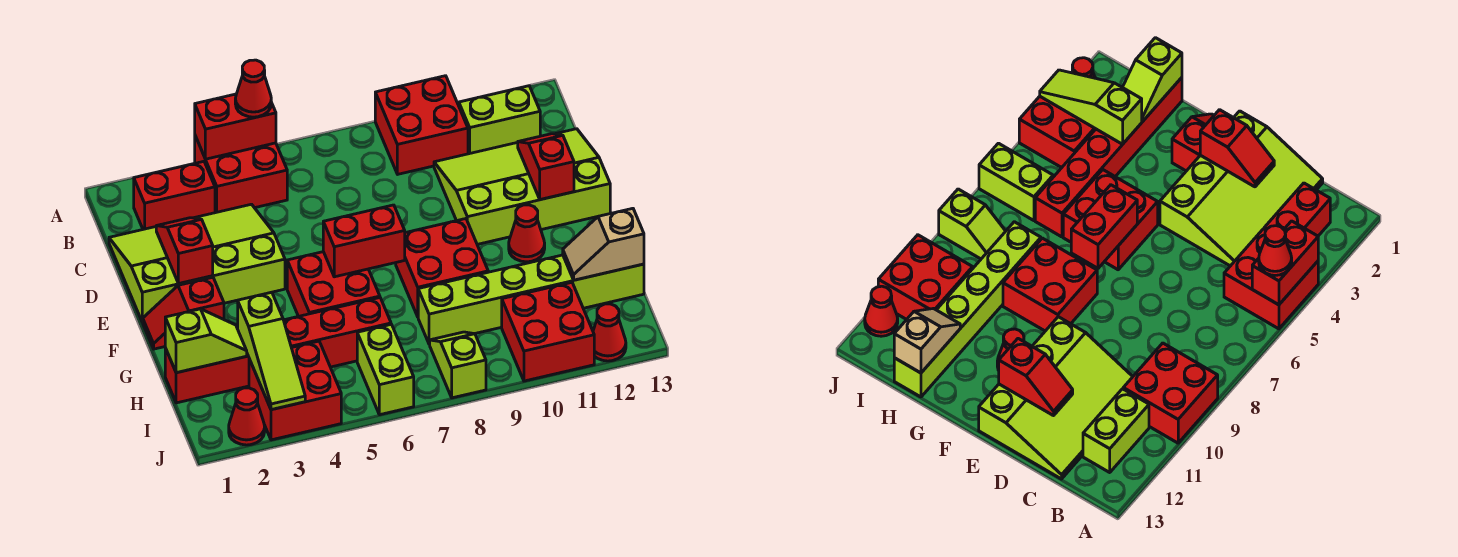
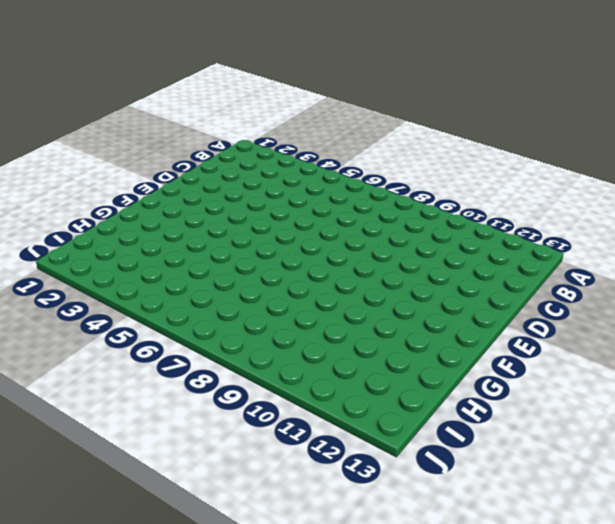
none -> red brick A4:B5 level 1
none -> red brick A9:B10 level 1
none -> red brick B2:B3 level 1

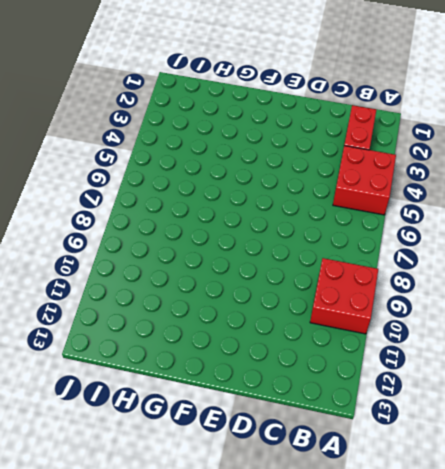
none -> lime brick B11:B12 level 1
none -> lime slope C1:E4 level 1 top E
none -> lime slope C10:E13 level 1 top E

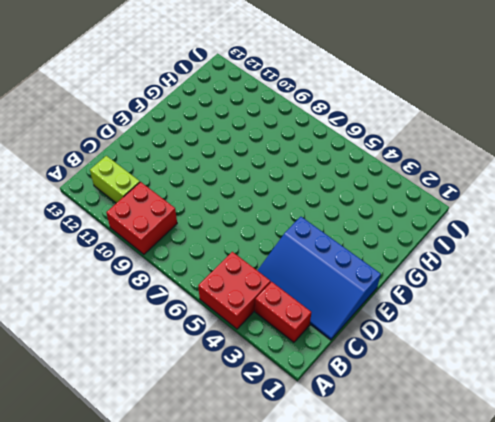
blue slope C1:E4 level 1 top E -> lime slope C1:E4 level 1 top E
none -> lime slope C10:E13 level 1 top E
none -> red slope F1:F2 level 1 top 2
none -> red brick F5:G6 level 1

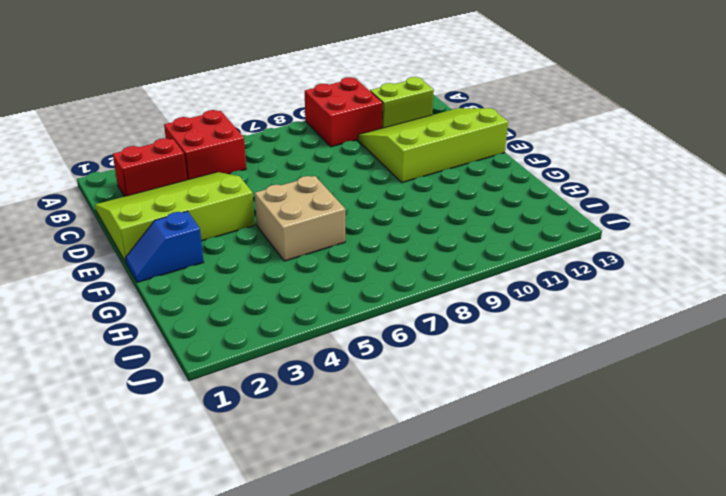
blue slope F1:F2 level 1 top 2 -> red slope F1:F2 level 1 top 2
tan brick F5:G6 level 1 -> red brick F5:G6 level 1
none -> red brick F8:G9 level 1
none -> red cone F11 level 1
none -> red brick H1:H6 level 1

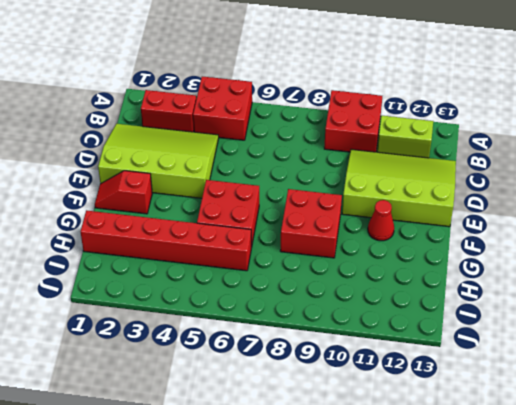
none -> lime brick H8:H13 level 1
none -> red brick I3:J4 level 1
none -> lime brick I6:J6 level 1

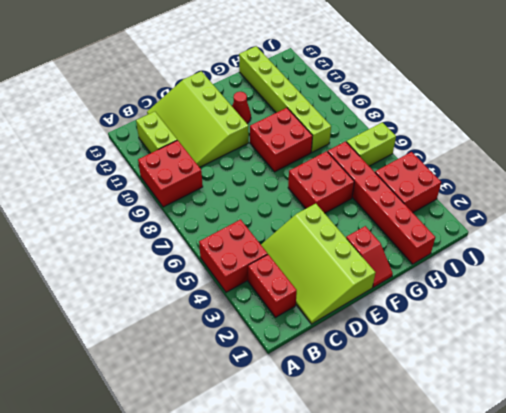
none -> lime slope I8:J8 level 1 top J
none -> red brick I10:J11 level 1
none -> red cone J2 level 1

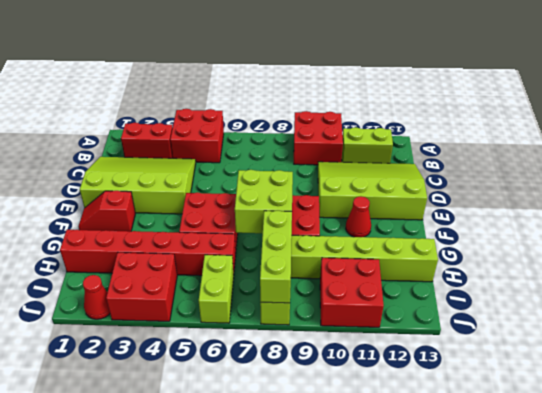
lime brick F7:G8 level 2 -> red brick F6:F7 level 2
lime brick H8:J8 level 2 -> none
none -> red cone J12 level 1
none -> red brick A4:A5 level 2
none -> red slope D2:E2 level 2 top E

